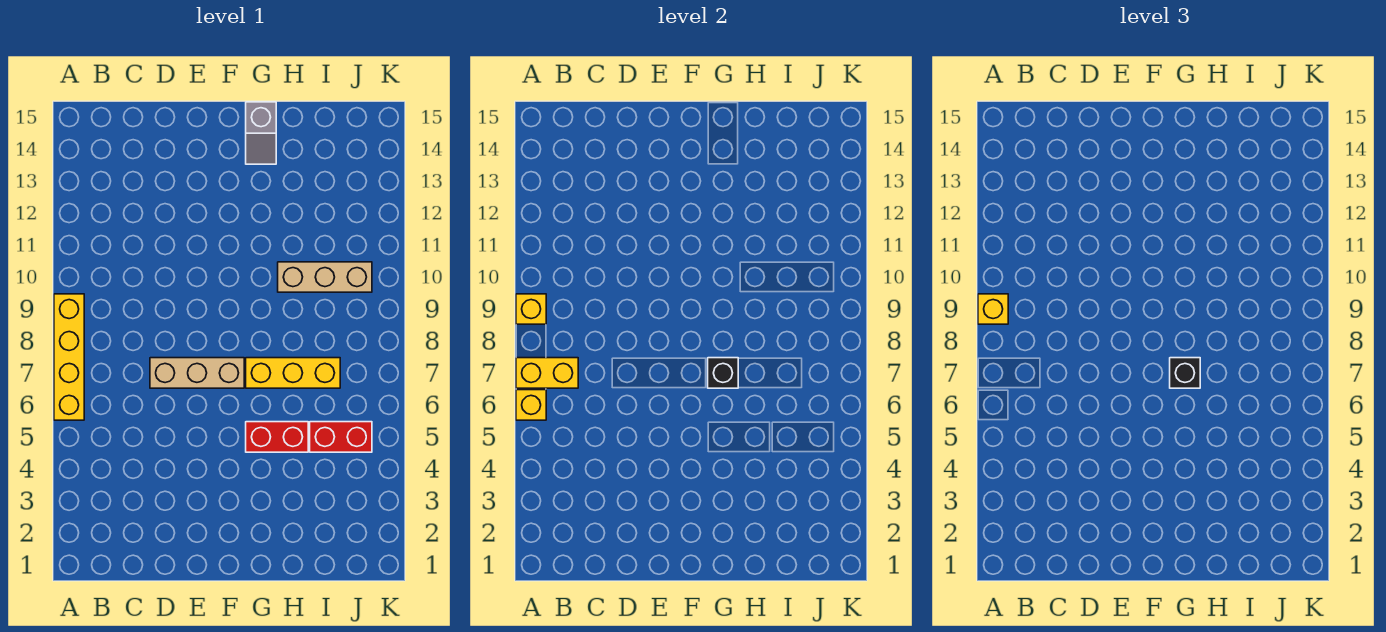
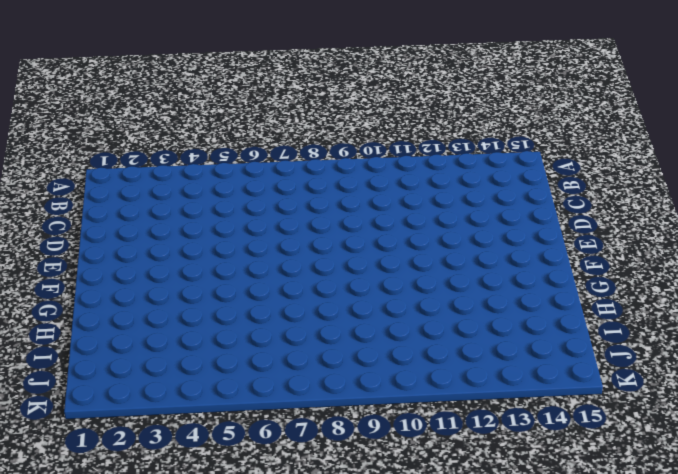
none -> yellow brick A6:A9 level 1
none -> tan brick D7:F7 level 1
none -> red brick G5:H5 level 1

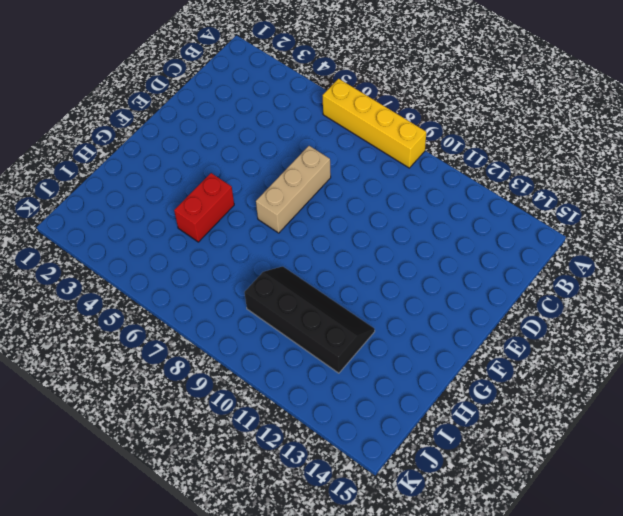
black slope H9:I12 level 1 top I -> tan brick H10:J10 level 1
none -> yellow brick G7:I7 level 1
none -> grey slope G14:G15 level 1 top 15
none -> red brick I5:J5 level 1

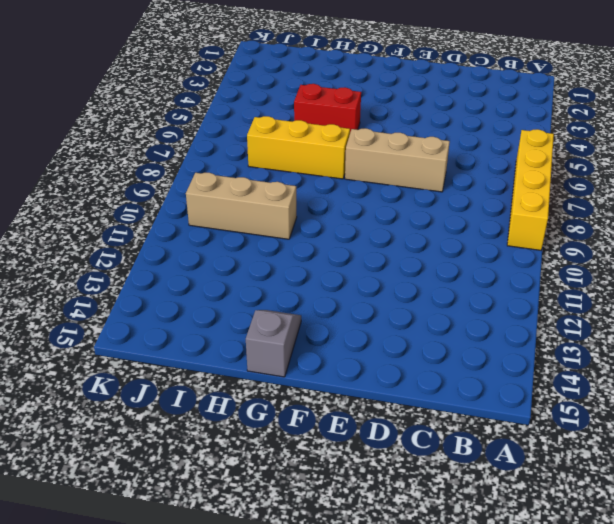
none -> red brick I5:J5 level 1
none -> yellow brick A6 level 2
none -> yellow brick A7:B7 level 2

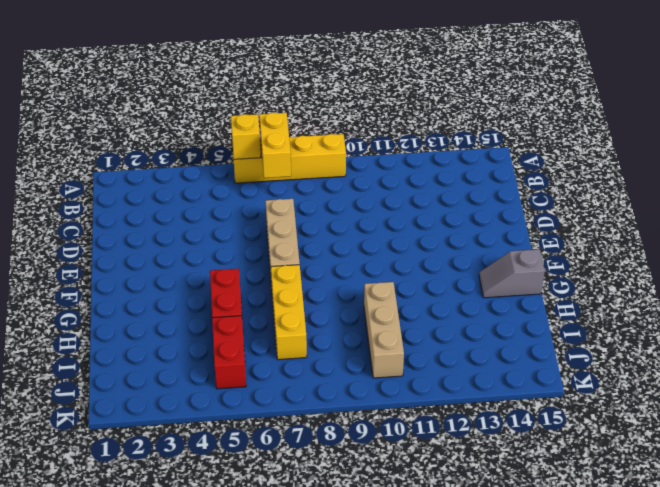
none -> yellow brick A9 level 2
none -> black brick G7 level 2
none -> yellow brick A9 level 3

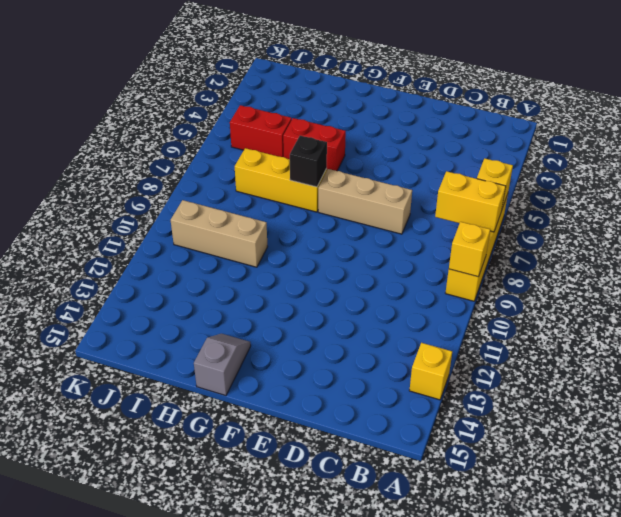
yellow brick A13 level 1 -> yellow brick A9 level 3
none -> black brick G7 level 3

